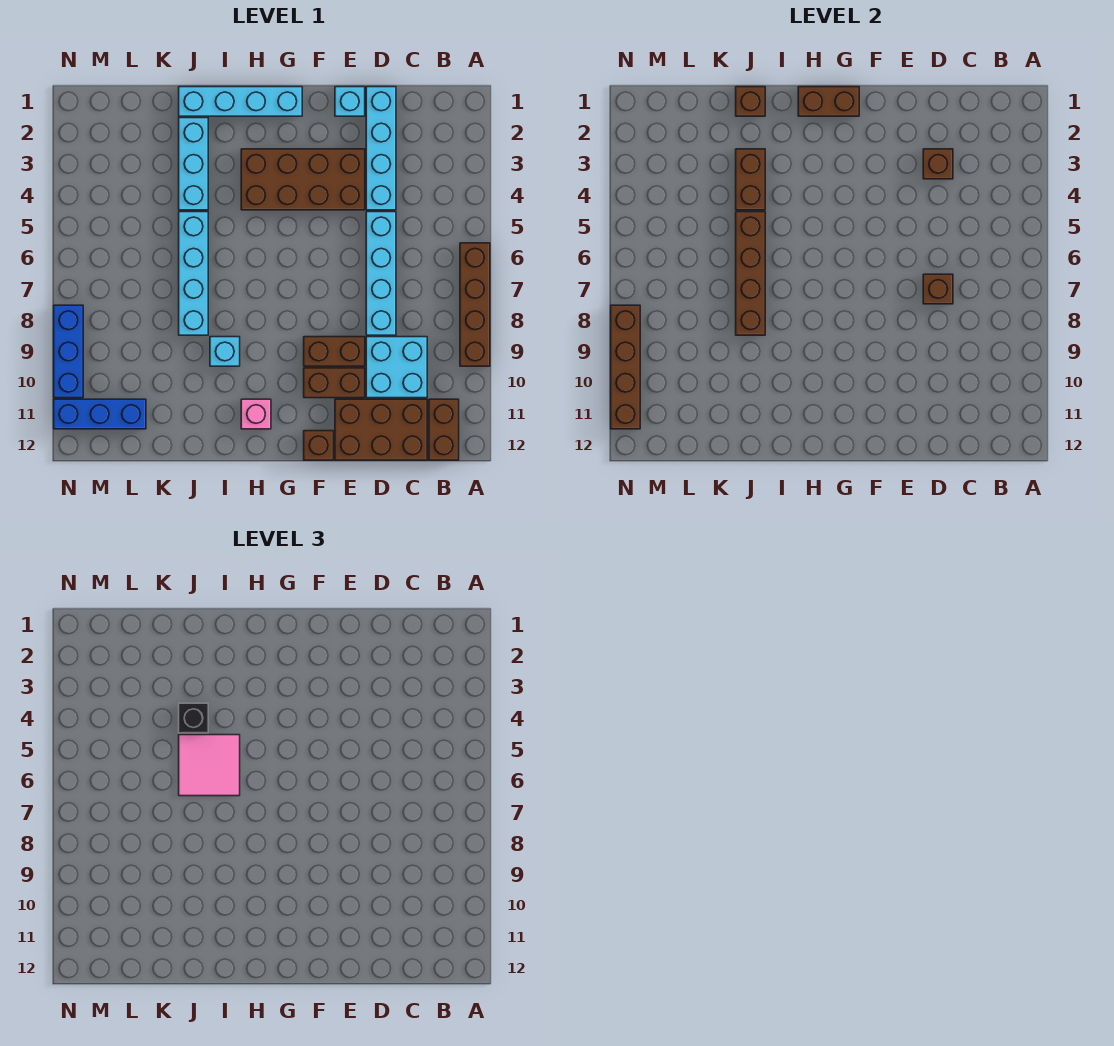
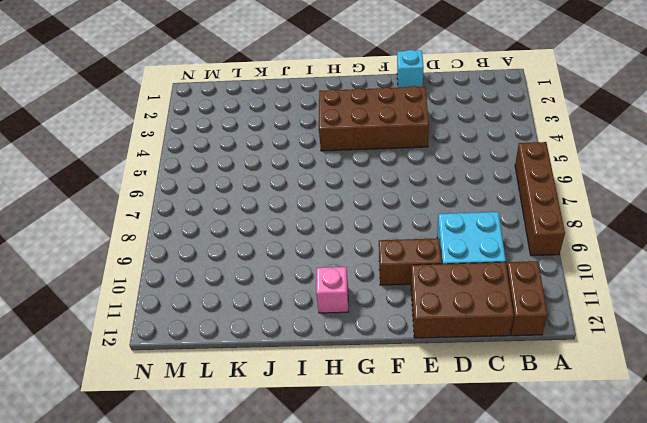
none -> cyan brick D1:D4 level 1
none -> cyan brick D5:D8 level 1
none -> brown brick E9:F9 level 1

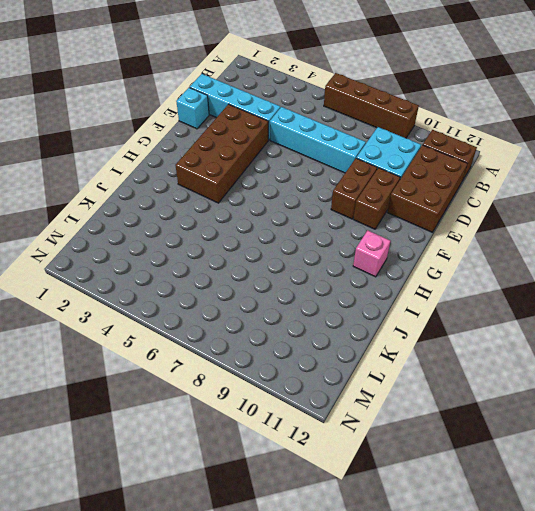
none -> brown brick F12 level 1
none -> cyan brick G1:J1 level 1
none -> cyan brick I9 level 1

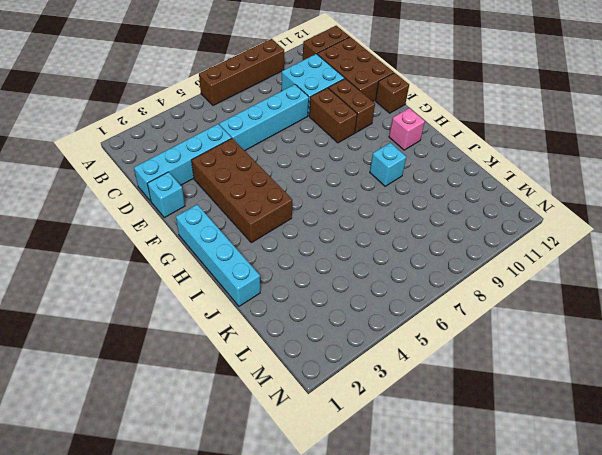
none -> cyan brick J2:J4 level 1
none -> cyan brick J5:J8 level 1
none -> blue brick L11:N11 level 1

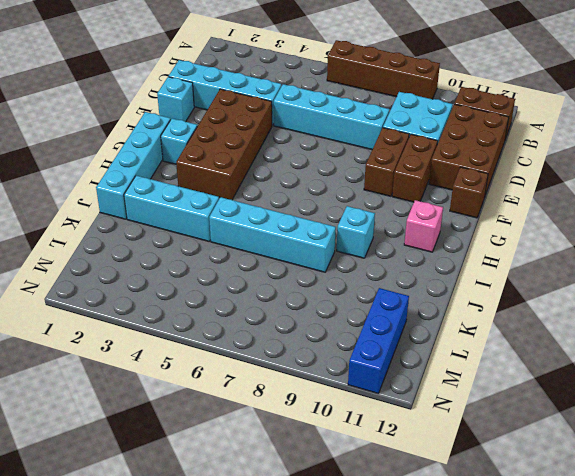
cyan brick G2 level 1 -> none
none -> blue brick N8:N10 level 1
none -> brown brick D3 level 2
none -> brown brick D7 level 2

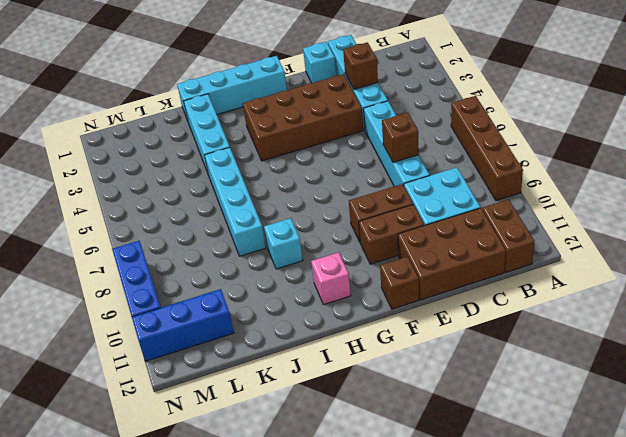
none -> brown brick G1:H1 level 2
none -> brown brick J1 level 2
none -> brown brick J3:J4 level 2

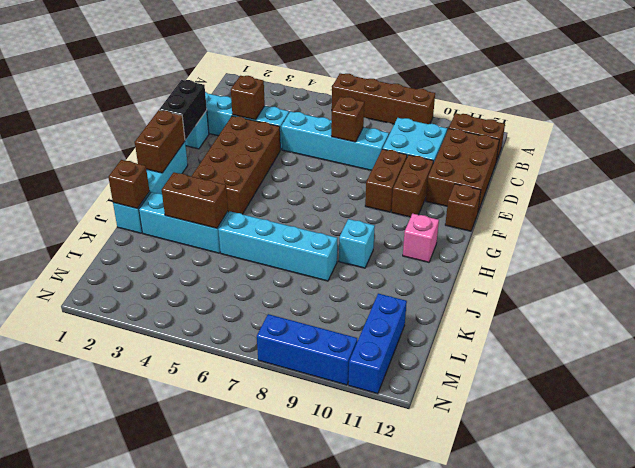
black brick E1:F1 level 2 -> none
none -> brown brick J5:J8 level 2
none -> brown brick N8:N11 level 2
none -> pink tile I5:J6 level 3

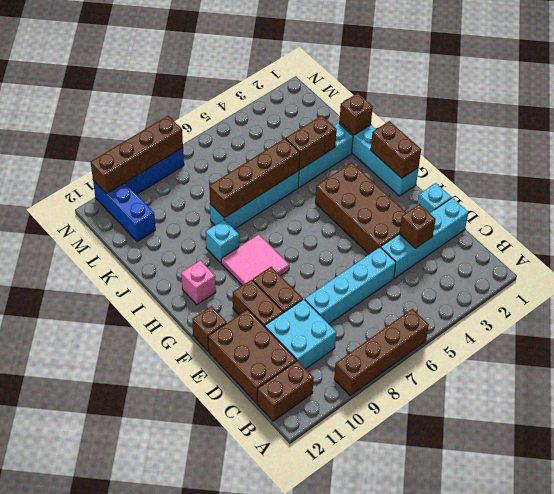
pink tile G8:H9 level 1 -> pink tile I5:J6 level 3
none -> brown brick D7 level 2
none -> black brick J4 level 3

